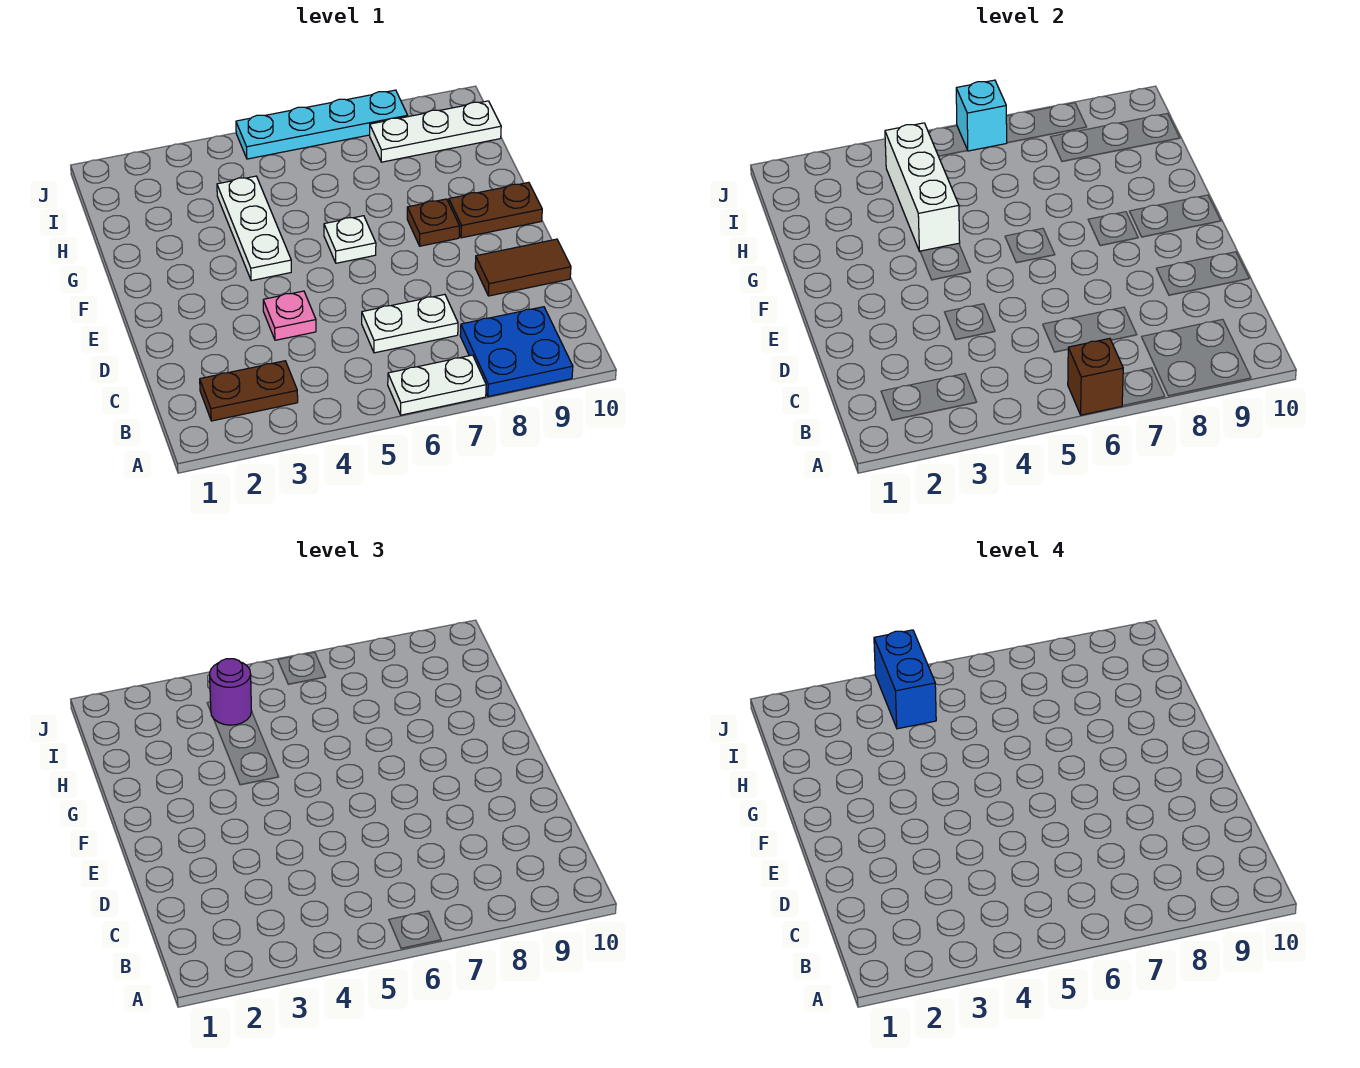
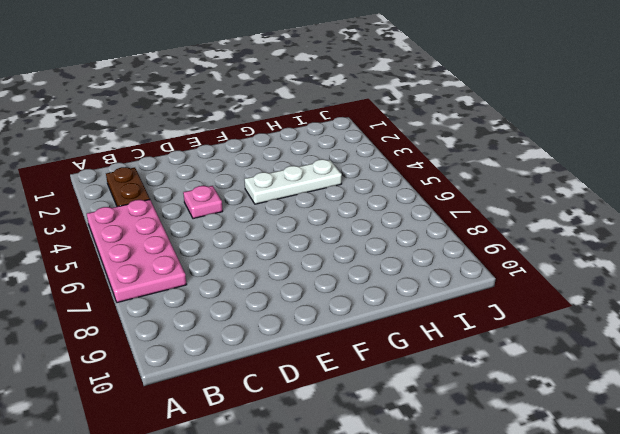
pink plate A4:B7 level 1 -> white plate A6:A7 level 1
none -> blue plate A8:B9 level 1
none -> white plate C6:C7 level 1
none -> brown tile D9:D10 level 1

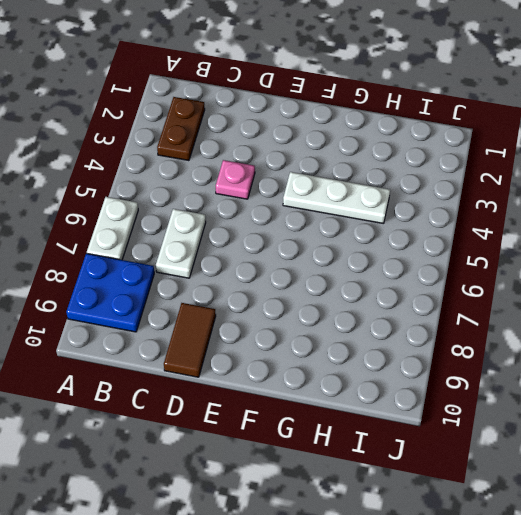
none -> white plate F6 level 1
none -> brown plate F8 level 1
none -> brown plate F9:F10 level 1

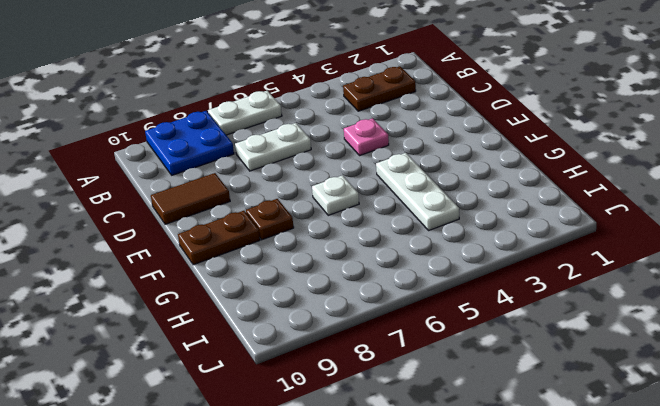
none -> white plate I8:I10 level 1
none -> cyan plate J5:J8 level 1
none -> brown brick A6 level 2

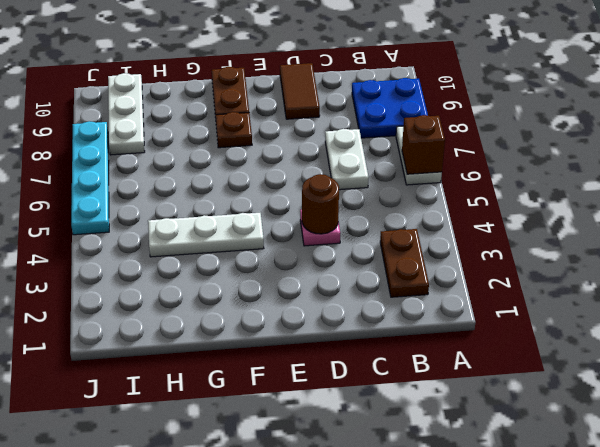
brown round brick D4 level 2 -> none
none -> white plate F6 level 1
none -> white brick G4:I4 level 2
none -> cyan brick J6 level 2

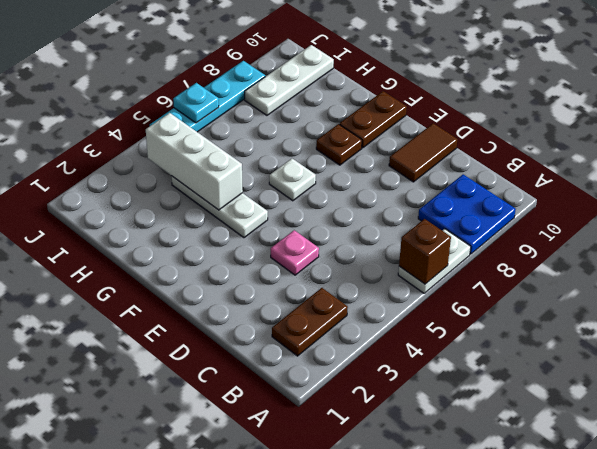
cyan plate J6 level 2 -> cyan brick J6 level 2
none -> white plate C6:C7 level 1
none -> purple round brick I4 level 3
none -> blue brick I4:J4 level 4

